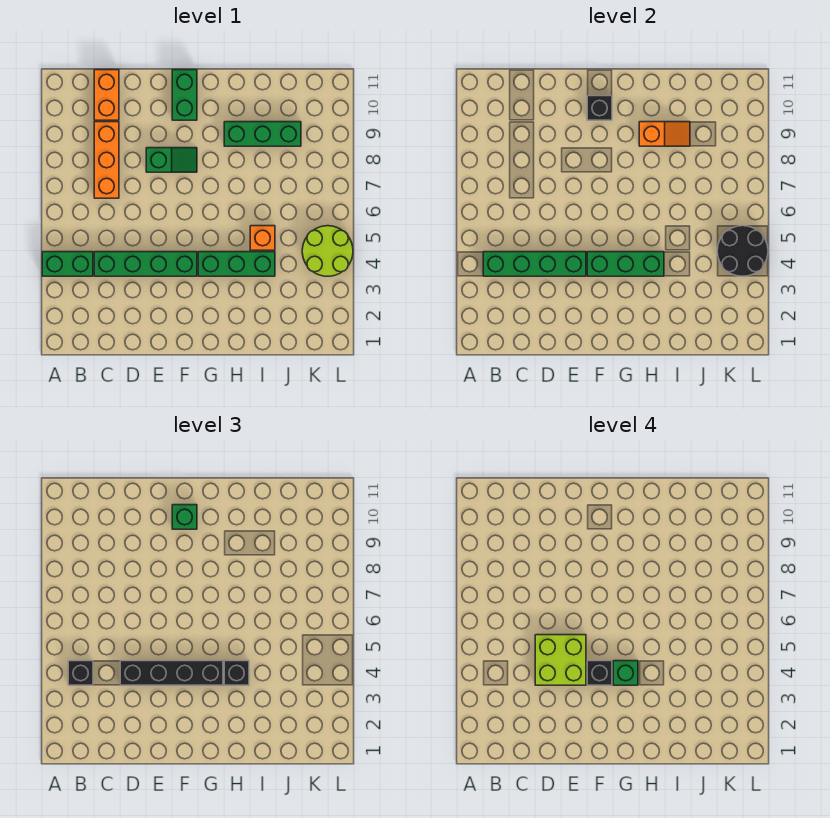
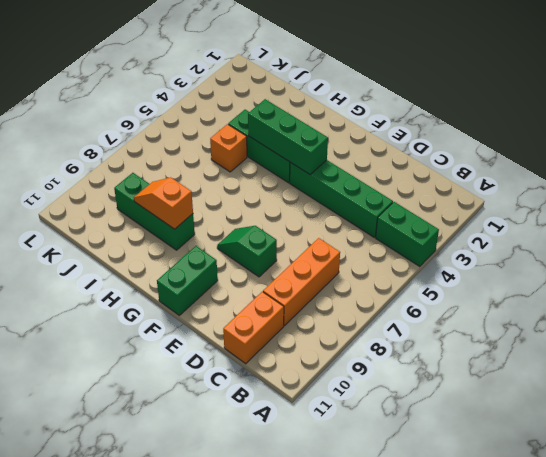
none -> lime round brick K4:L5 level 1
none -> green brick B4:E4 level 2
none -> black brick F10 level 2

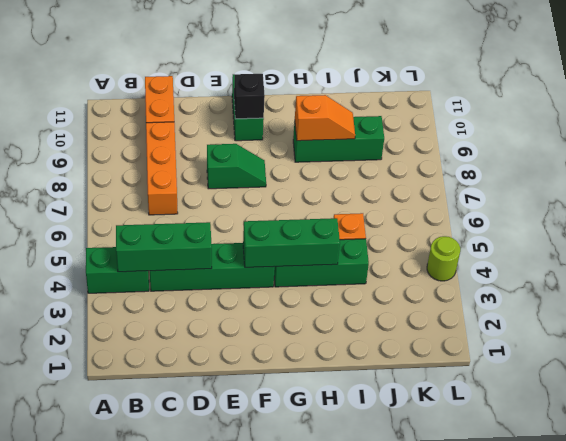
green brick B4:D4 level 2 -> green brick B4:E4 level 2
lime round brick L4 level 1 -> lime round brick K4:L5 level 1
none -> black round brick K4:L5 level 2
none -> black brick B4 level 3
none -> black brick D4:G4 level 3

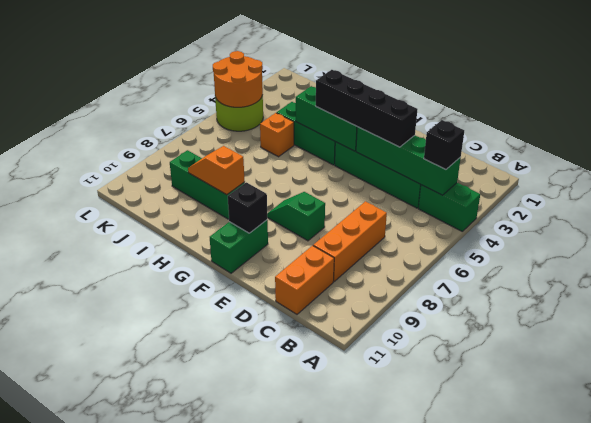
orange round brick K4:L5 level 2 -> black round brick K4:L5 level 2
none -> green brick F10 level 3
none -> black brick H4 level 3
none -> lime brick D4:E5 level 4

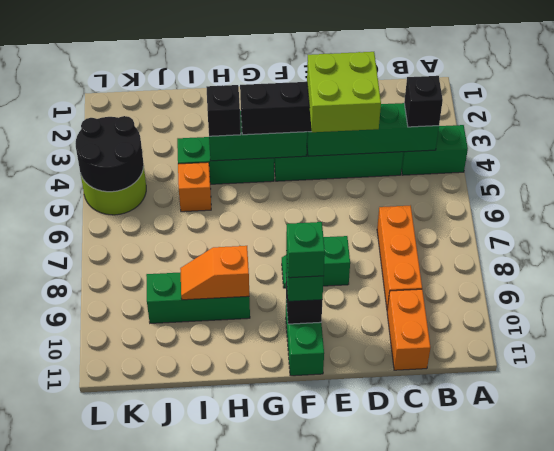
green brick F10 level 4 -> green brick G4 level 4
none -> black brick F4 level 4

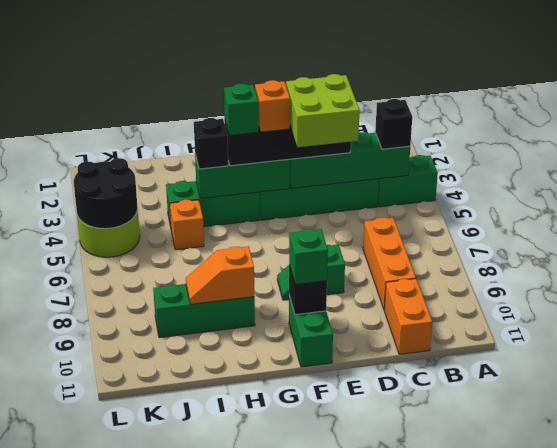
orange brick F4 level 4 -> black brick F4 level 4

